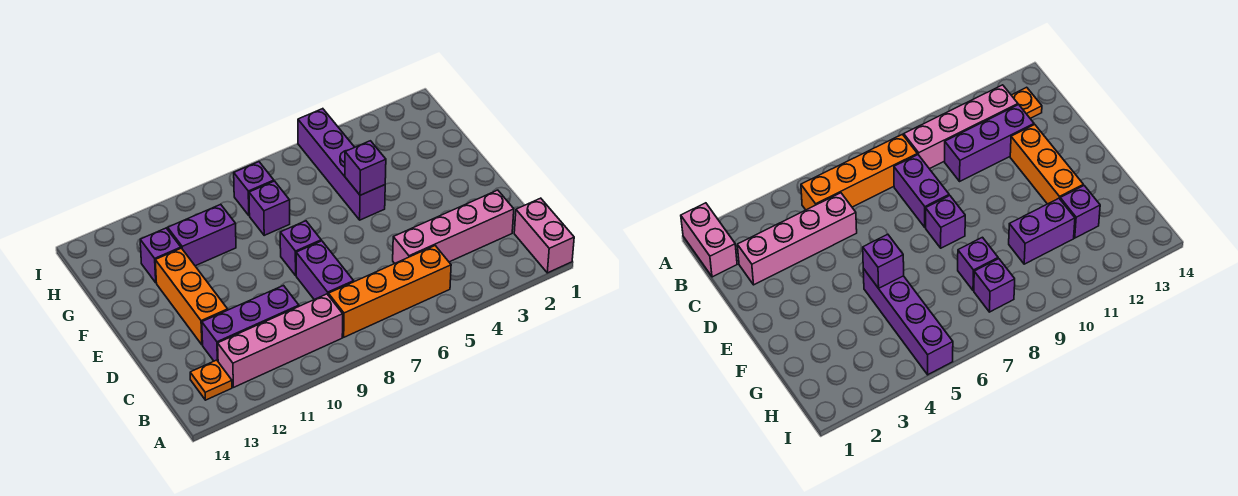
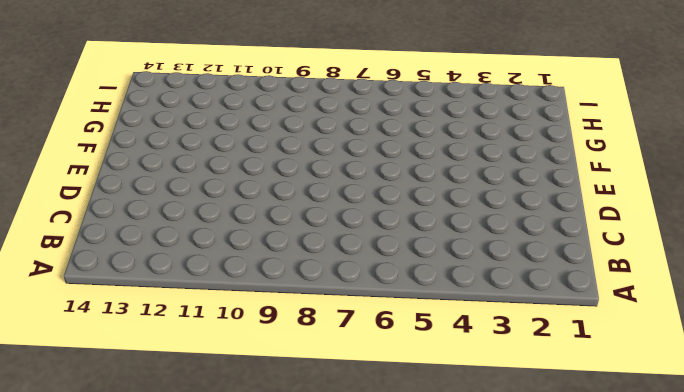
none -> pink brick A1:B1 level 1
none -> orange brick B5:B8 level 1
none -> pink brick B9:B12 level 1

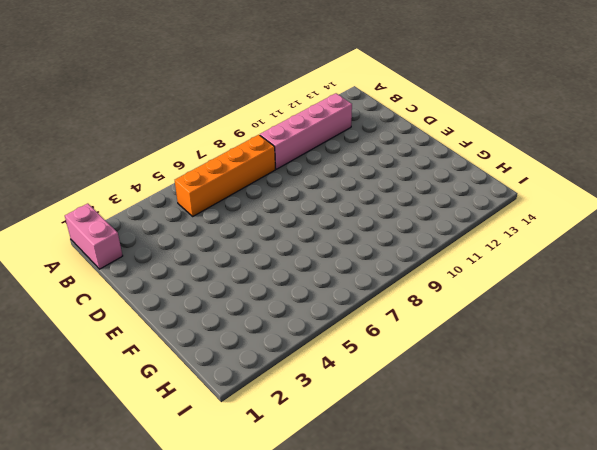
none -> orange plate B13 level 1
none -> pink brick C2:C5 level 1
none -> purple brick C8:D8 level 1

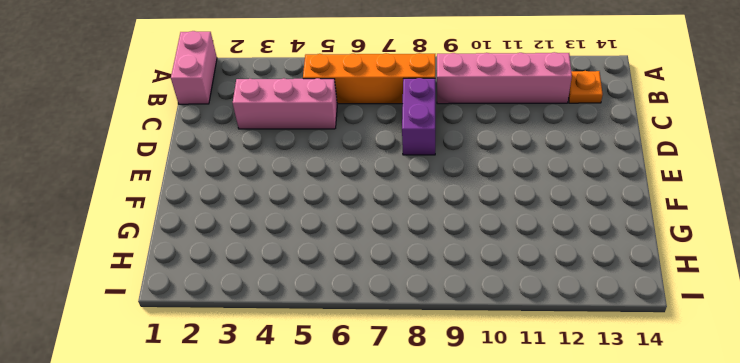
pink brick C3:C5 level 1 -> pink brick C2:C5 level 1
none -> purple brick C10:C12 level 1
none -> orange brick D12:F12 level 1
none -> purple brick E8 level 1

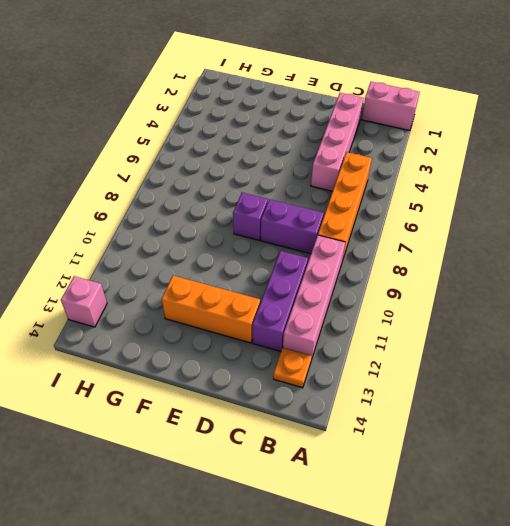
pink brick I13 level 1 -> none
none -> purple brick F5:I5 level 1
none -> purple brick G8 level 1
none -> purple brick G10:G11 level 1

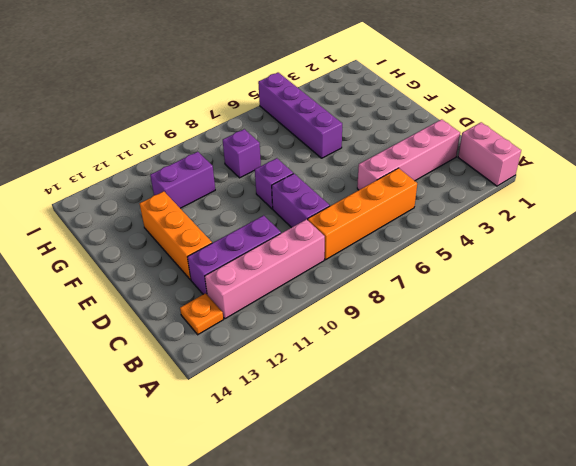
none -> purple brick G12 level 1
none -> purple brick H8 level 1
none -> purple brick F5 level 2

